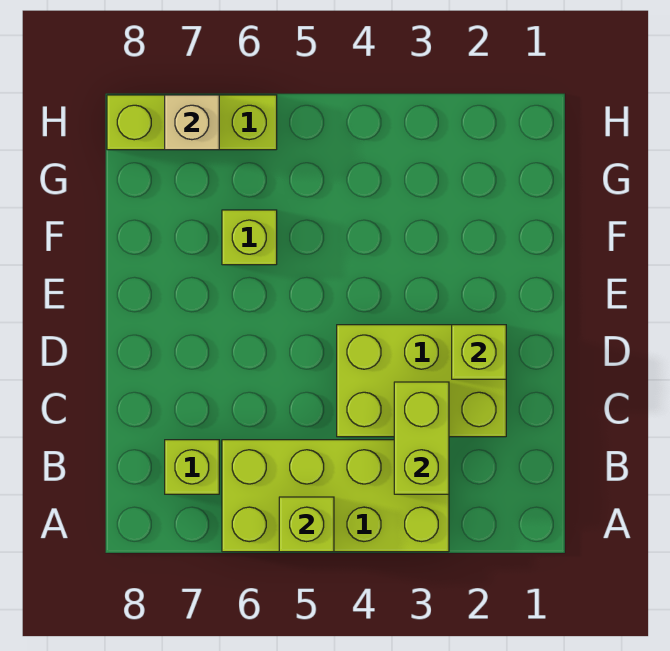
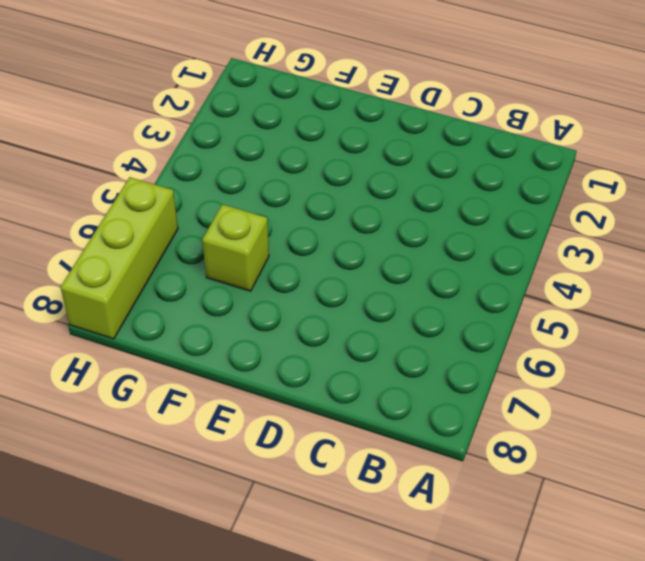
none -> lime brick A3:B6 level 1
none -> lime brick B7 level 1

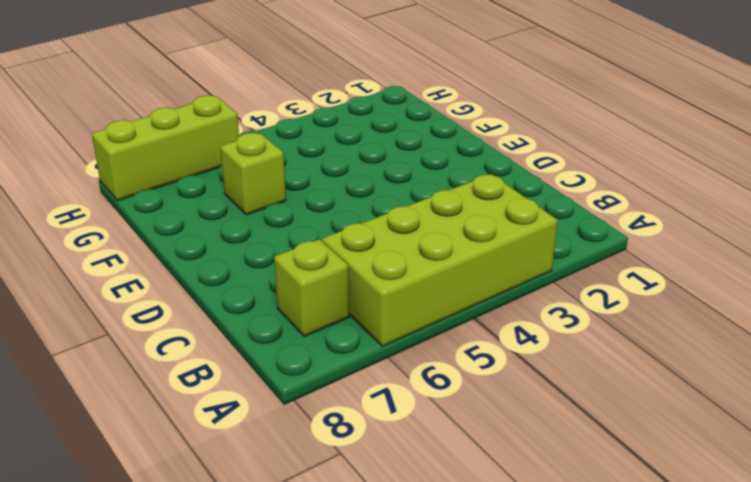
none -> lime brick C2:D4 level 1
none -> lime brick A5 level 2

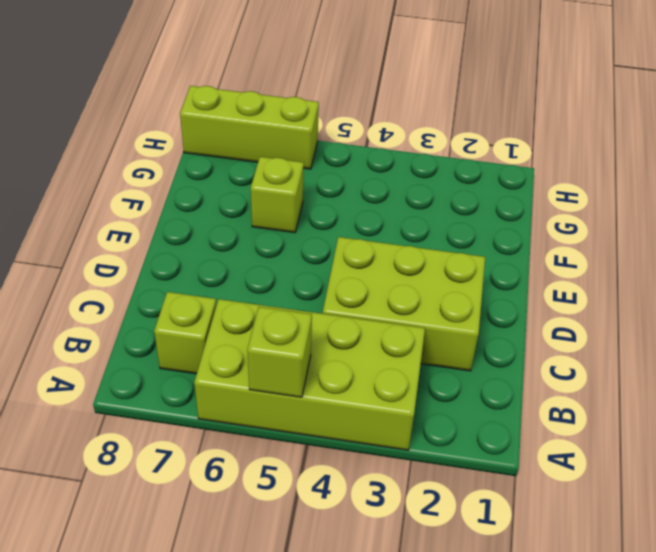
none -> lime brick B3:C3 level 2
none -> lime brick D2 level 2

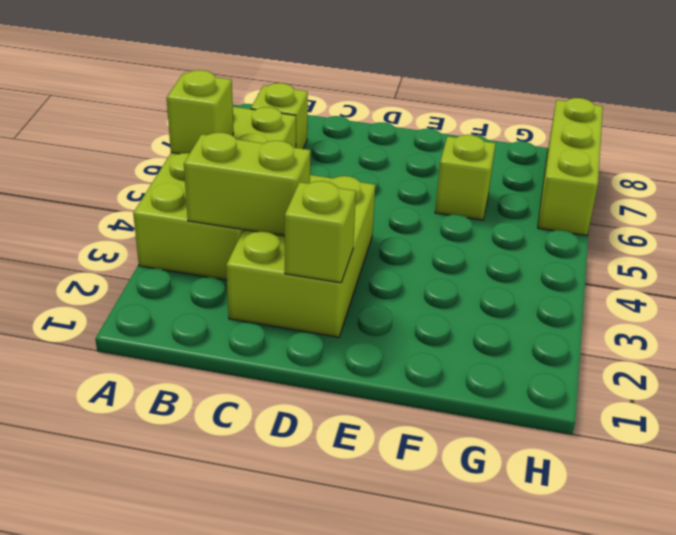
none -> tan brick H7 level 2

